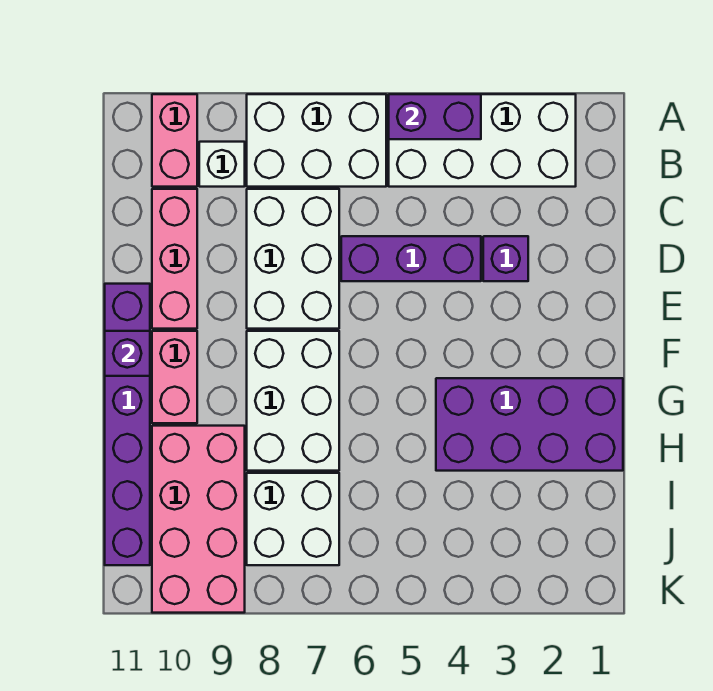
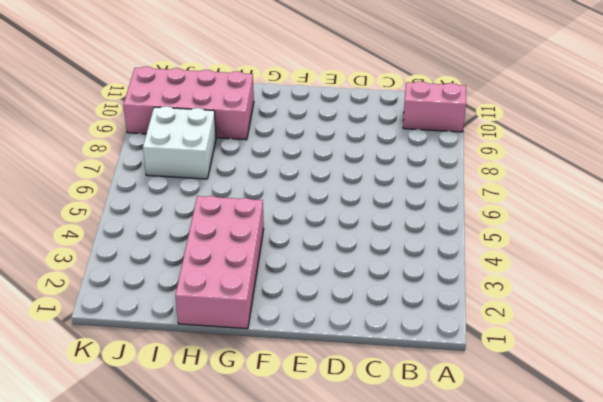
pink brick G1:H4 level 1 -> purple brick G1:H4 level 1
none -> white brick A2:B5 level 1
none -> white brick A6:B8 level 1
none -> white brick B9 level 1

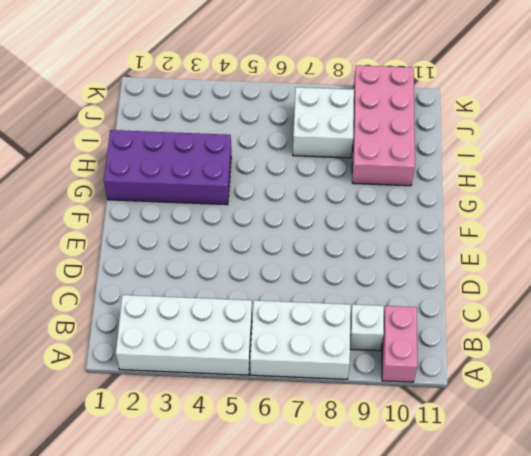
none -> white brick C7:E8 level 1
none -> pink brick C10:E10 level 1
none -> purple brick D3 level 1

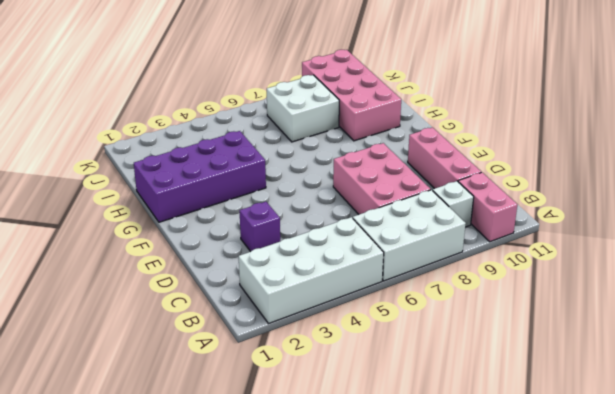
pink brick C7:E8 level 1 -> white brick C7:E8 level 1
none -> purple brick D4:D6 level 1
none -> purple brick E11:J11 level 1
none -> white brick F7:H8 level 1

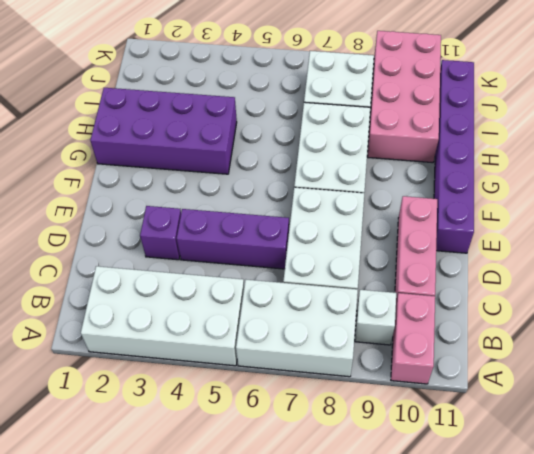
none -> pink brick F10:G10 level 1
none -> purple brick A4:A5 level 2
none -> purple brick F11 level 2

